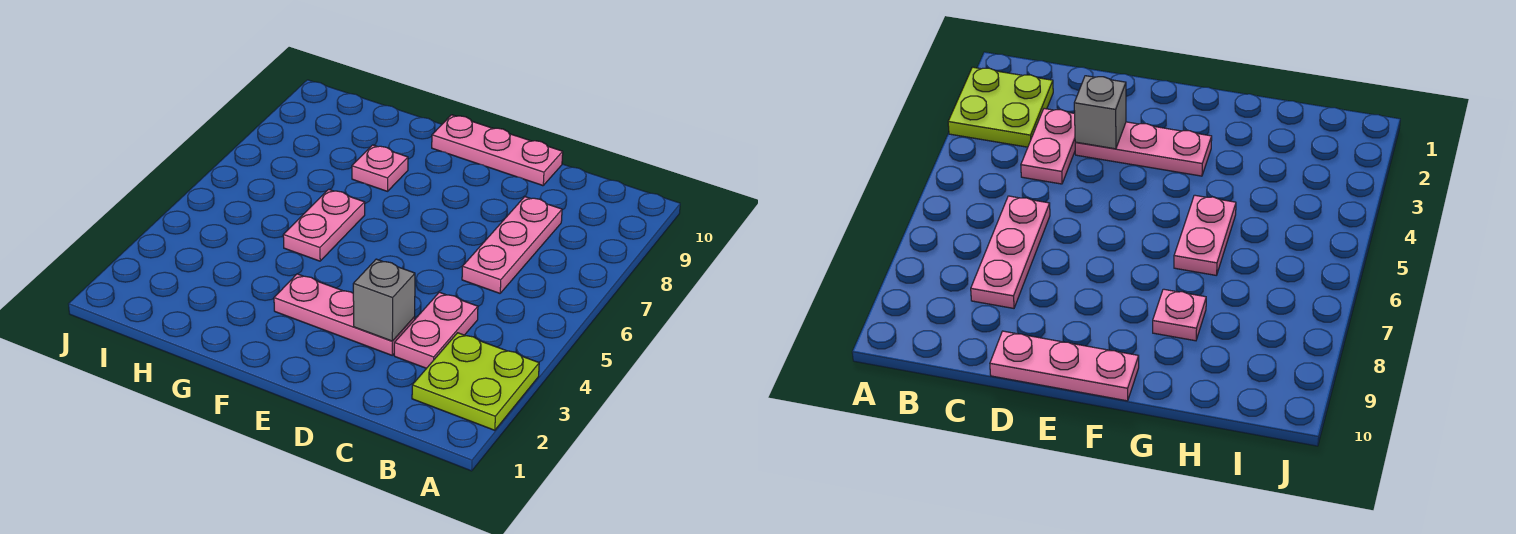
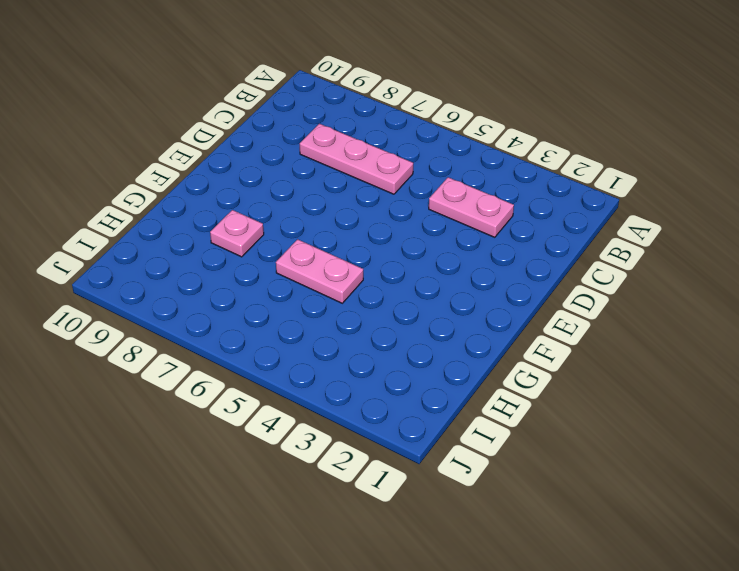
none -> lime plate A2:B3 level 1
none -> pink plate D3:F3 level 1

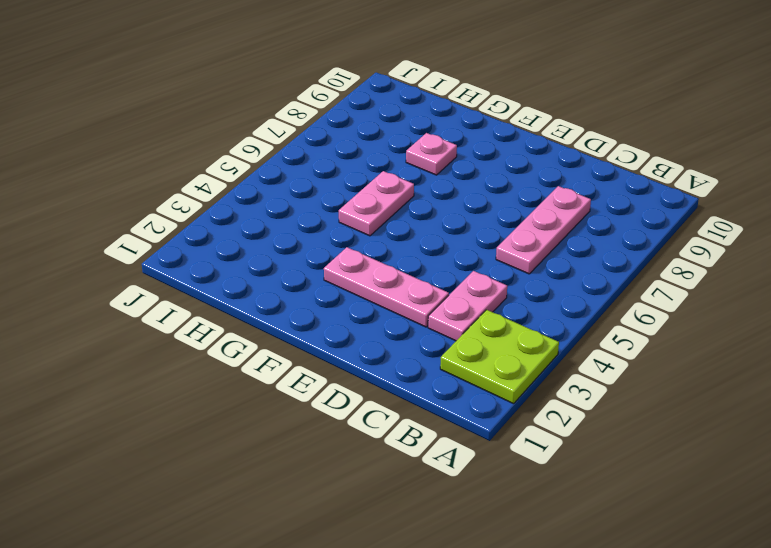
none -> pink plate D10:F10 level 1
none -> grey brick D3 level 2

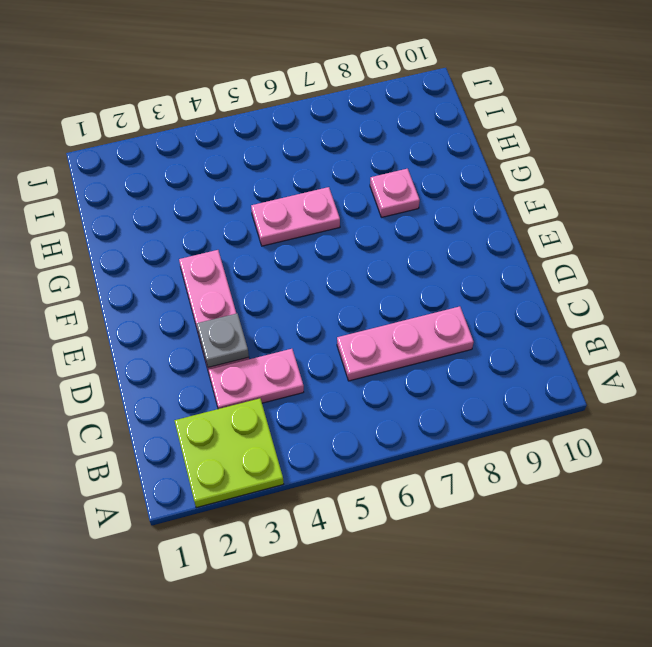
grey plate D3 level 2 -> grey brick D3 level 2
none -> pink plate D10:F10 level 1

